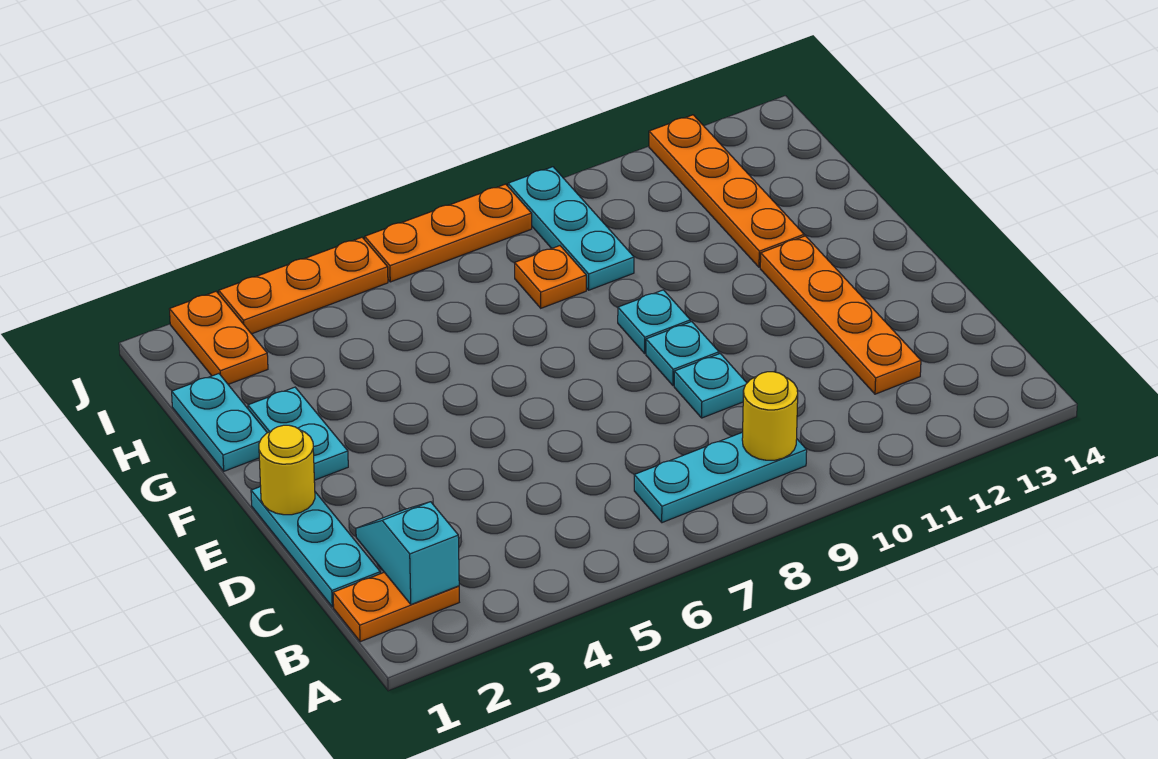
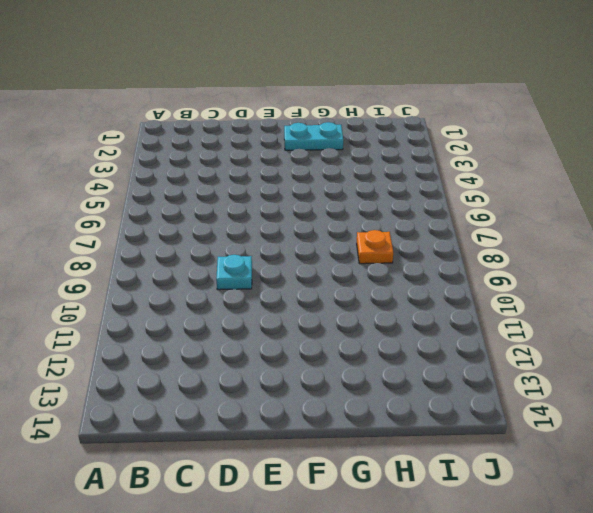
none -> orange plate B1:B2 level 1
none -> cyan plate B7:B9 level 1
none -> cyan plate C1:E1 level 1

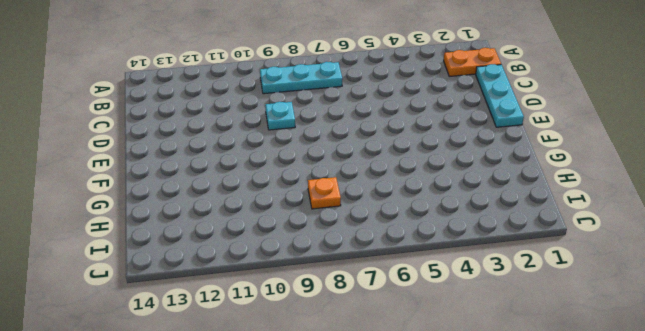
none -> orange plate C12:F12 level 1
none -> cyan plate E9 level 1
none -> cyan plate F2:G2 level 1

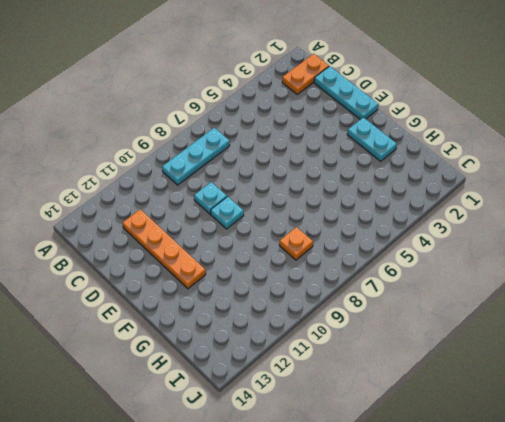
none -> cyan plate F9 level 1
none -> cyan plate G1:H1 level 1
none -> orange plate G12:J12 level 1

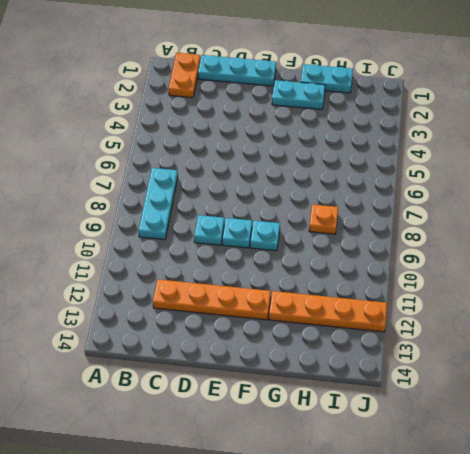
none -> cyan plate H9:J9 level 1
none -> orange plate I2:J2 level 1
none -> orange plate J3:J5 level 1

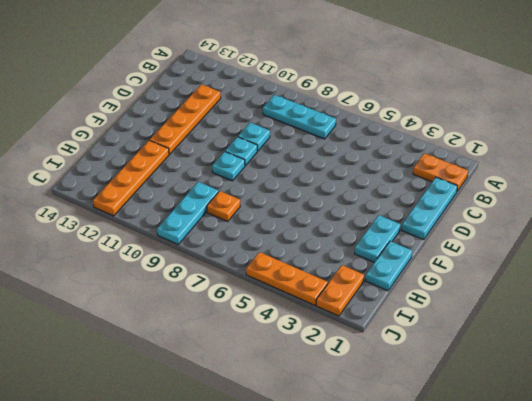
none -> orange plate J6:J8 level 1
none -> cyan slope B2:C2 level 2 top B
none -> yellow round brick B9 level 2

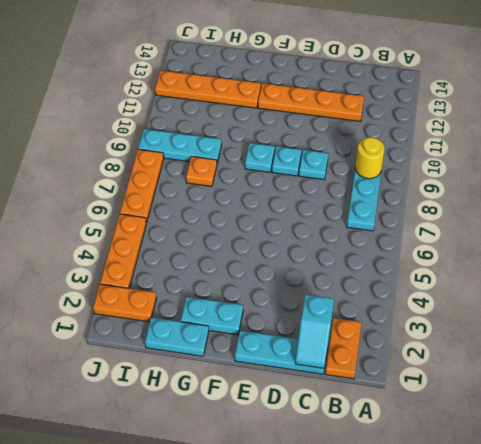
cyan slope C1:C2 level 2 top 2 -> cyan slope B2:C2 level 2 top B
none -> yellow round brick E1 level 2

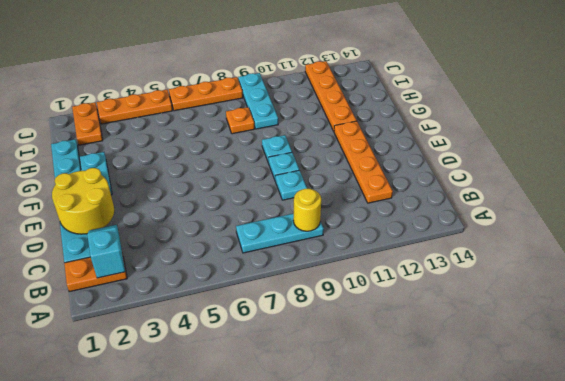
yellow round brick D1:E2 level 2 -> yellow round brick E1 level 2

